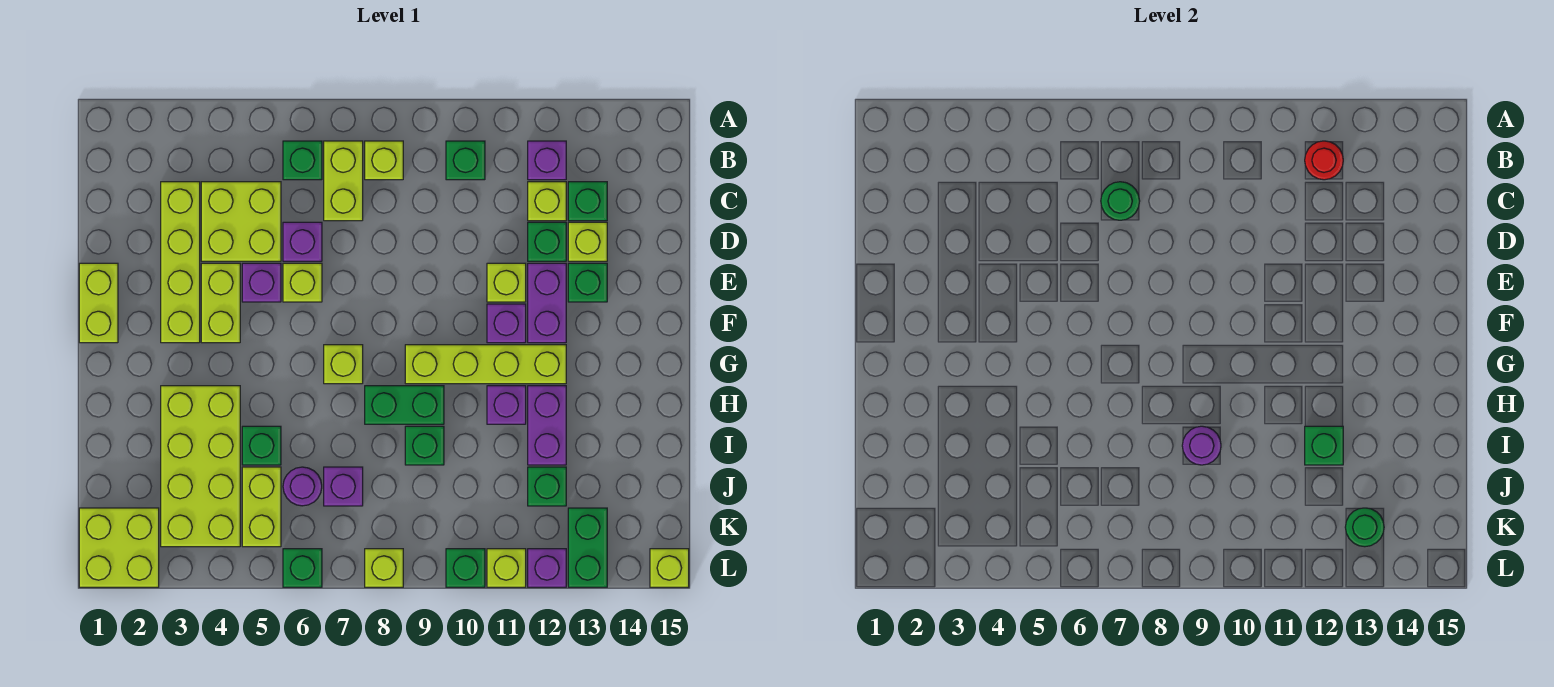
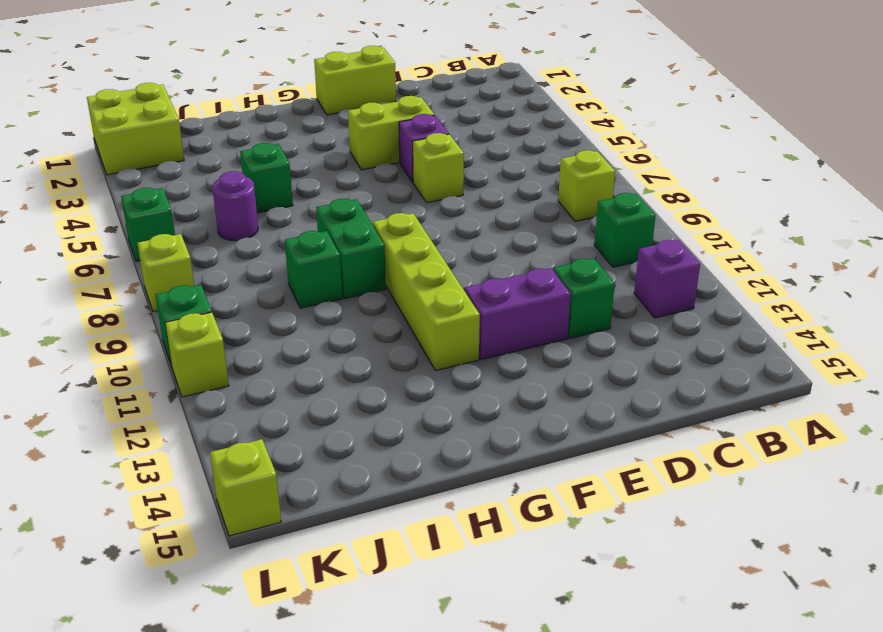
none -> green brick B6 level 1
none -> lime brick B7:C7 level 1
none -> lime brick C3:F3 level 1
none -> lime brick C4:D5 level 1

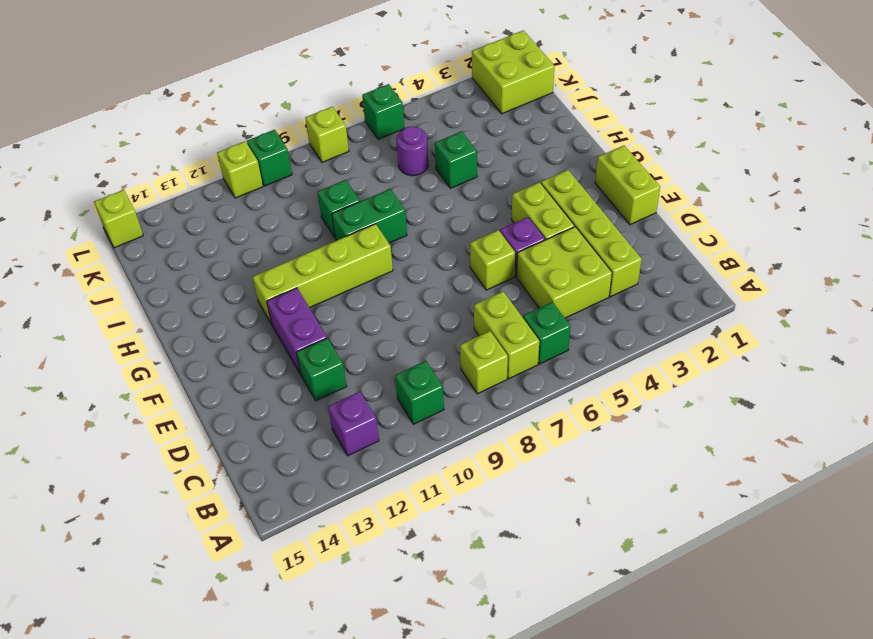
none -> lime brick C12 level 1
none -> green brick C13 level 1
none -> purple brick D6 level 1
none -> lime brick D13 level 1

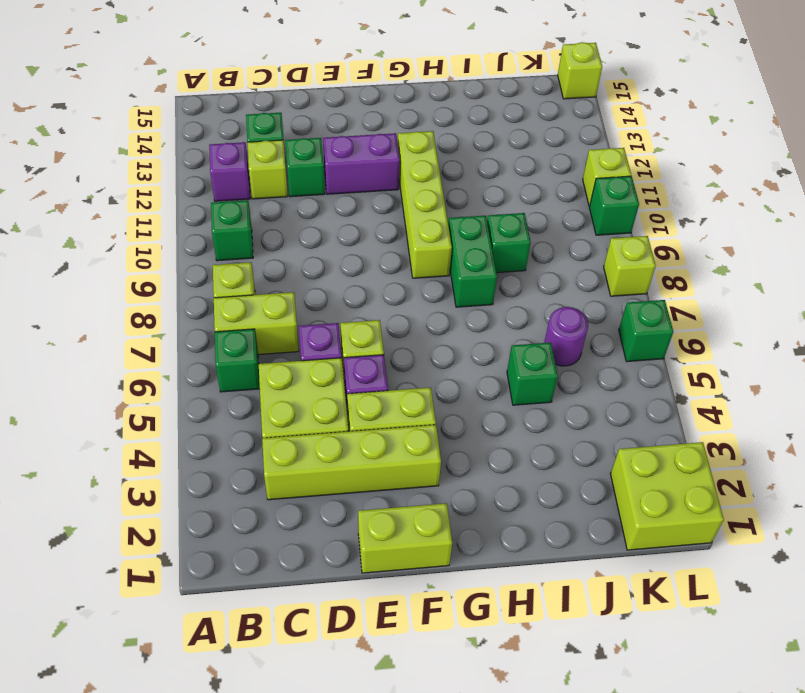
none -> lime brick D13 level 1
none -> lime brick E11 level 1
none -> green brick E13 level 1
none -> purple brick F11 level 1

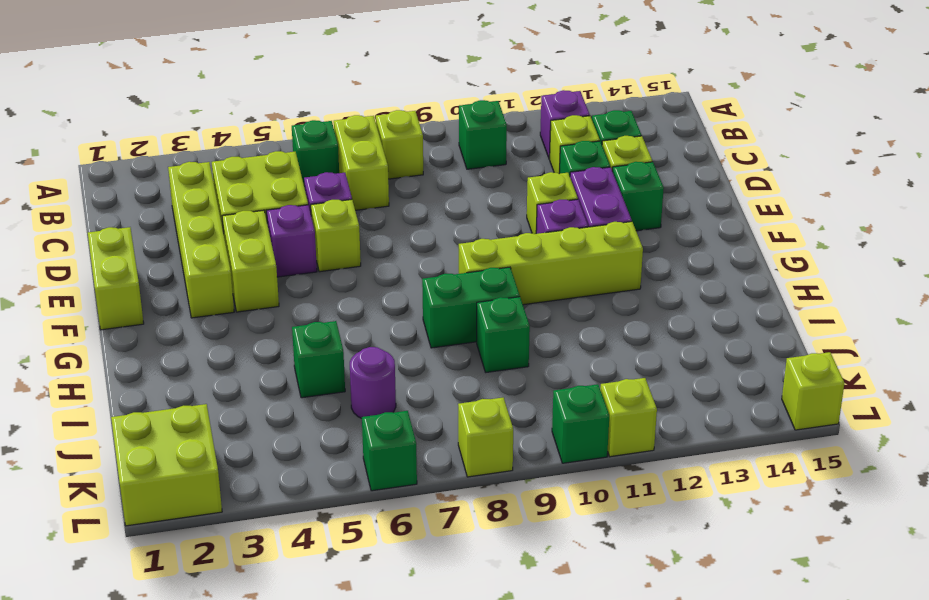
none -> lime brick G7 level 1
none -> lime brick H3:K4 level 1
none -> purple brick H11 level 1
none -> purple brick H12:I12 level 1

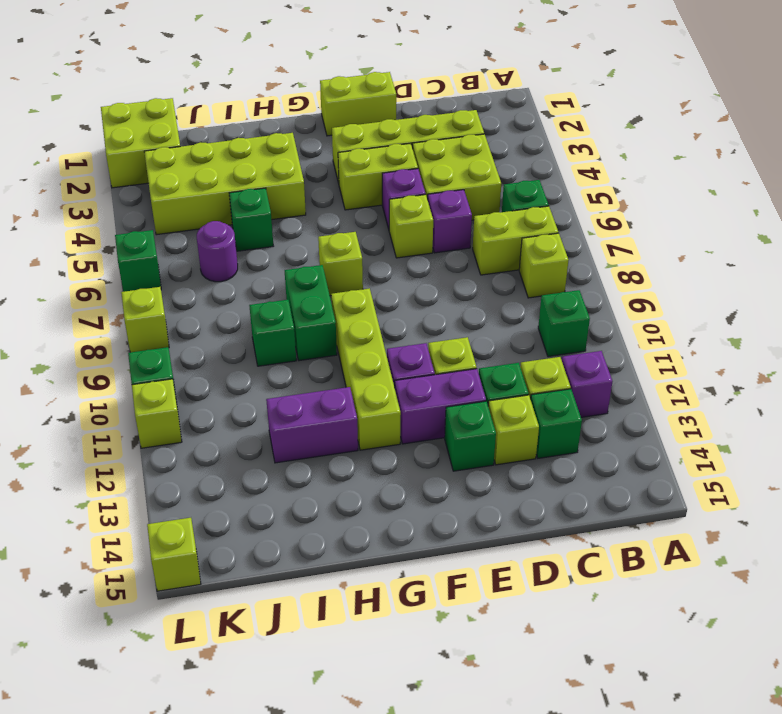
none -> purple brick H11 level 1
none -> lime brick J5:K5 level 1
none -> purple brick J7 level 1
none -> green brick J12 level 1

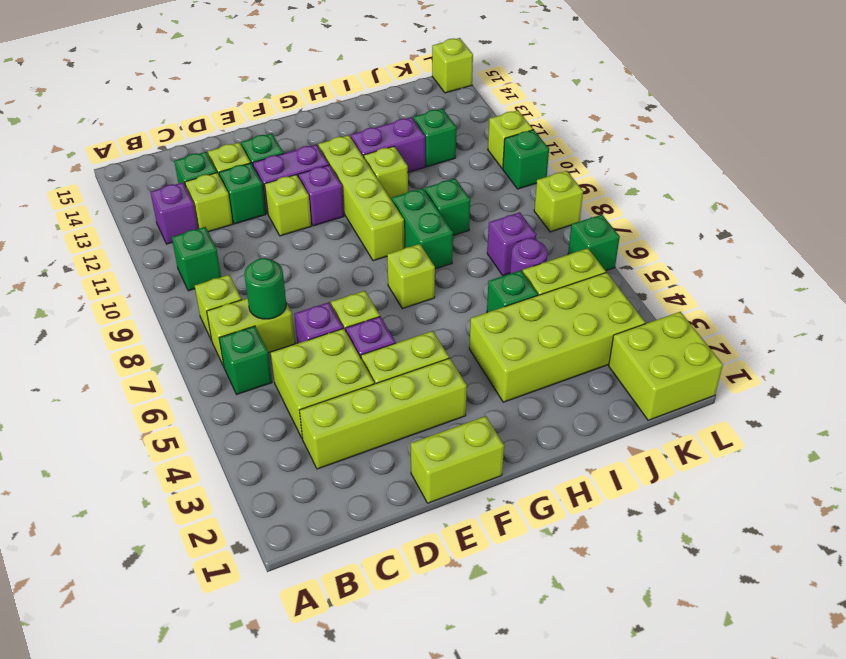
lime brick H11 level 1 -> purple brick H11 level 1
none -> green brick K13:L13 level 1
none -> purple brick L12 level 1
none -> red round brick B12 level 2
none -> purple round brick I9 level 2

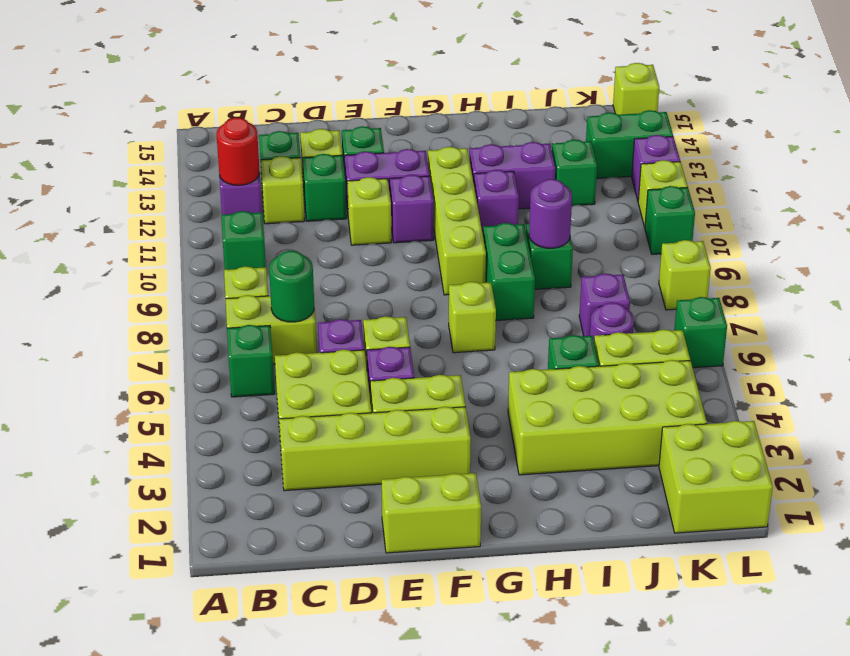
none -> green brick I12 level 2
none -> green round brick K13 level 2

